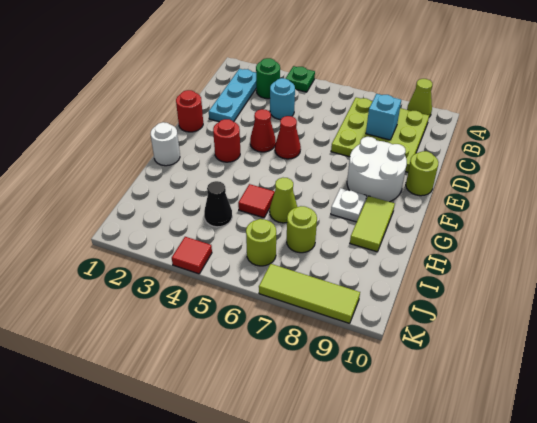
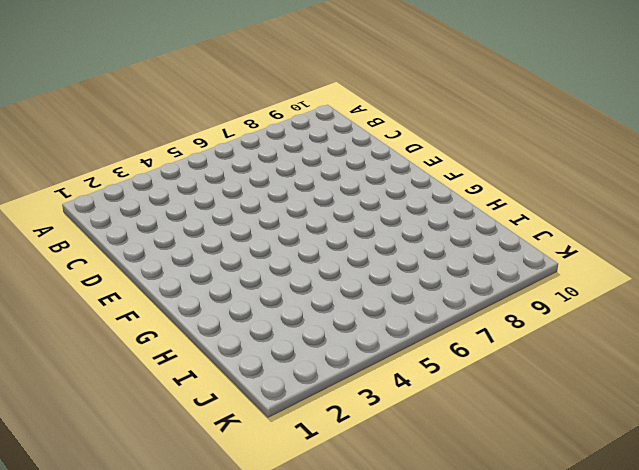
none -> green plate A4 level 1
none -> lime cone A9 level 1
none -> cyan plate B2:D2 level 1

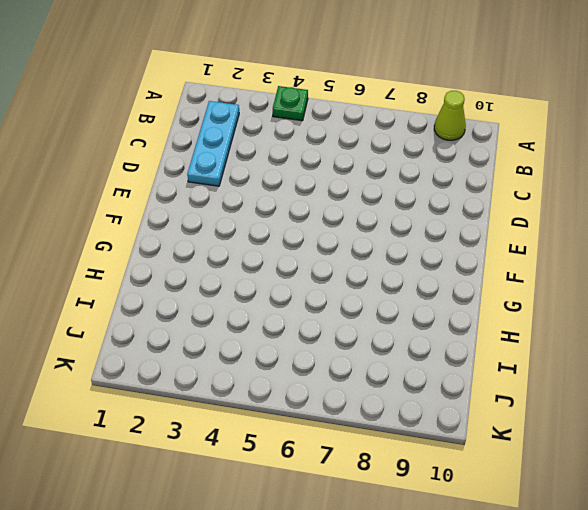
none -> green round brick B3 level 1
none -> lime plate B7:D9 level 1
none -> cyan round brick C4 level 1

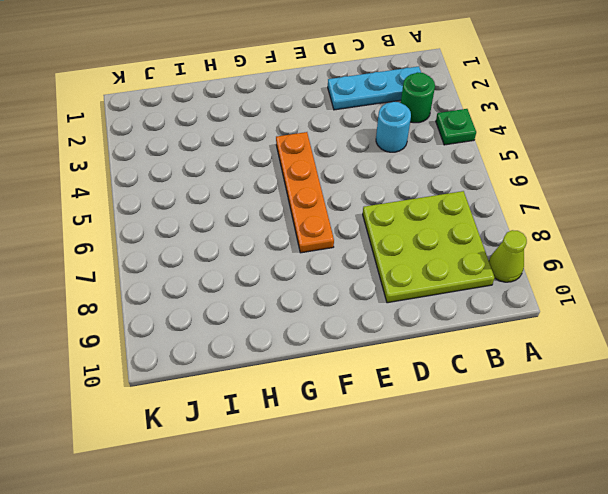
orange plate F4:F7 level 1 -> none
none -> red round brick E1 level 1
none -> red cone E4 level 1
none -> red cone E5 level 1

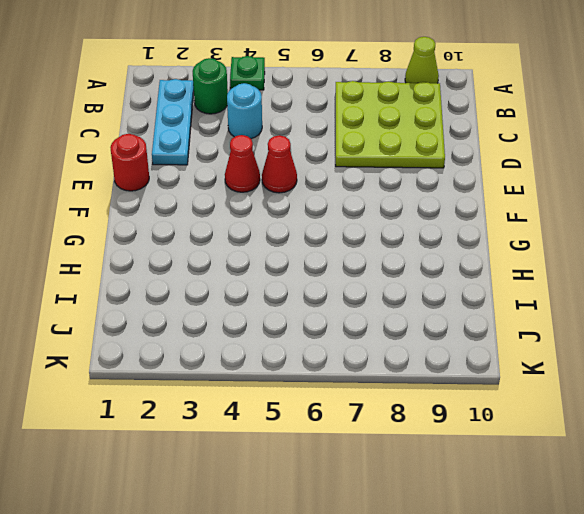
none -> white round brick E8:F9 level 1
none -> lime round brick E10 level 1
none -> red round brick F3 level 1

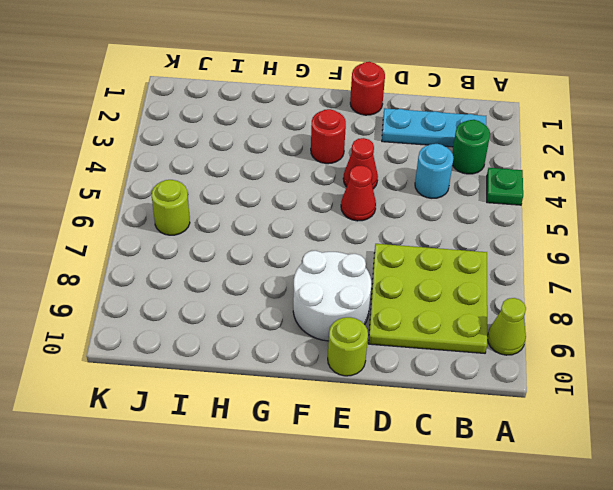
none -> white round brick G1 level 1
none -> white plate G8 level 1
none -> lime tile G9:H9 level 1

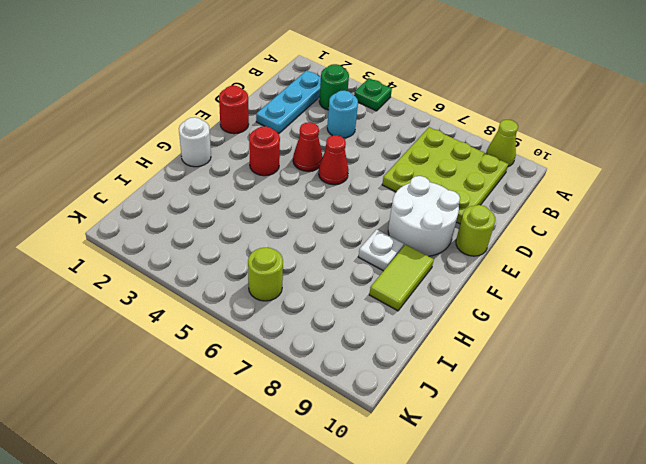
none -> red tile H5 level 1
none -> lime cone H6 level 1
none -> black cone I4 level 1

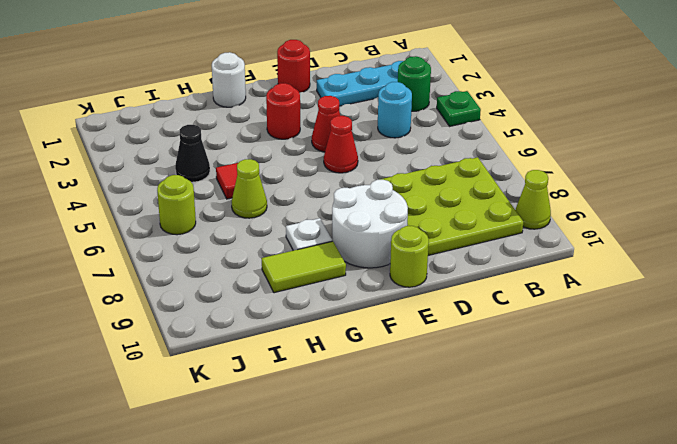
none -> lime round brick I7 level 1
none -> red tile K4 level 1
none -> lime tile K7:K9 level 1

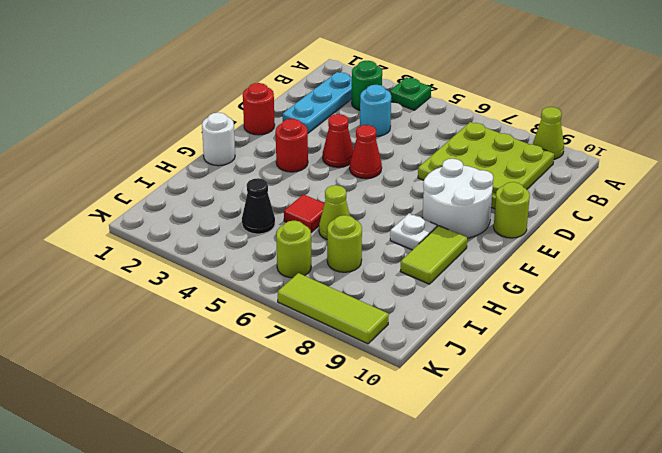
none -> red tile K4 level 1
none -> cyan brick C8 level 2

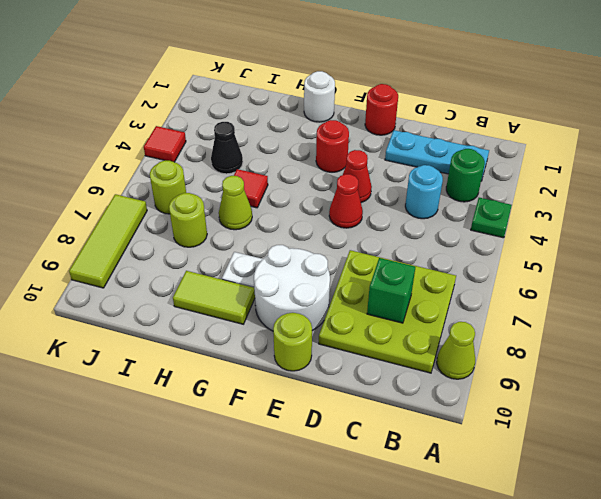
green brick C8 level 2 -> cyan brick C8 level 2

